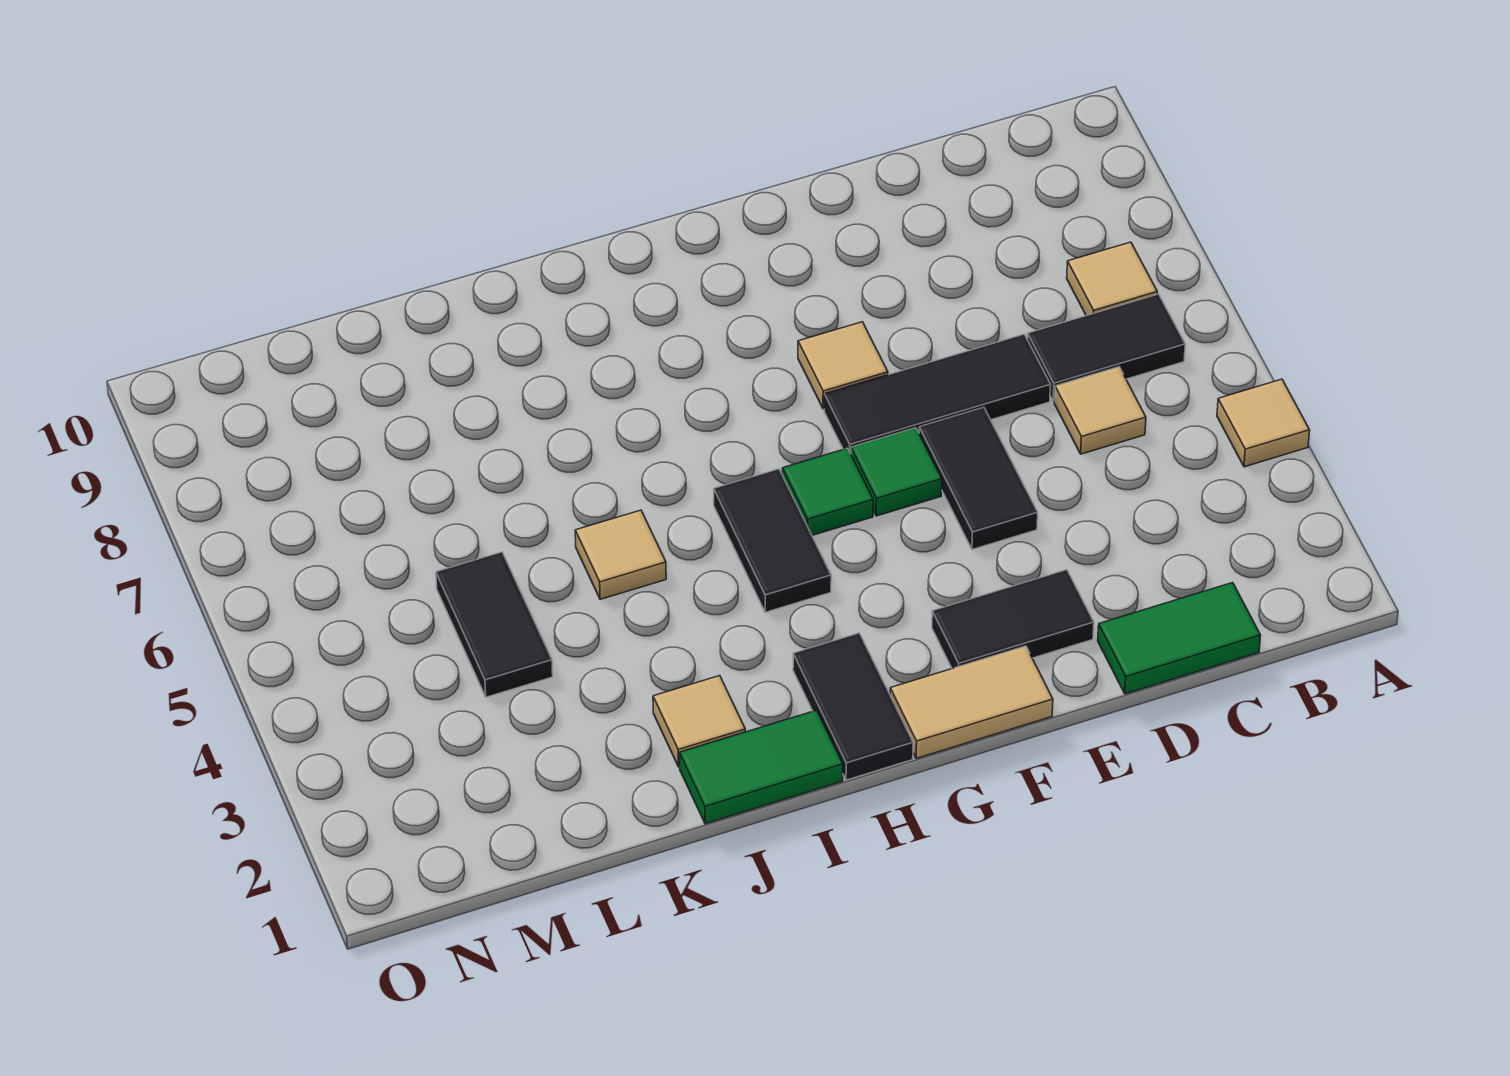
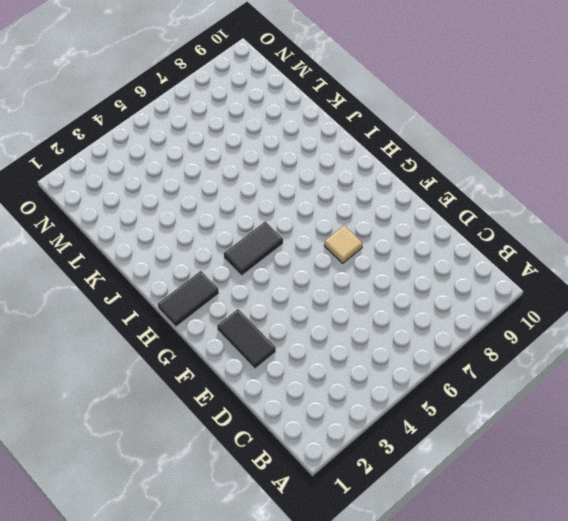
none -> tan tile A4 level 1
none -> black tile B6:C6 level 1
none -> tan tile B7 level 1

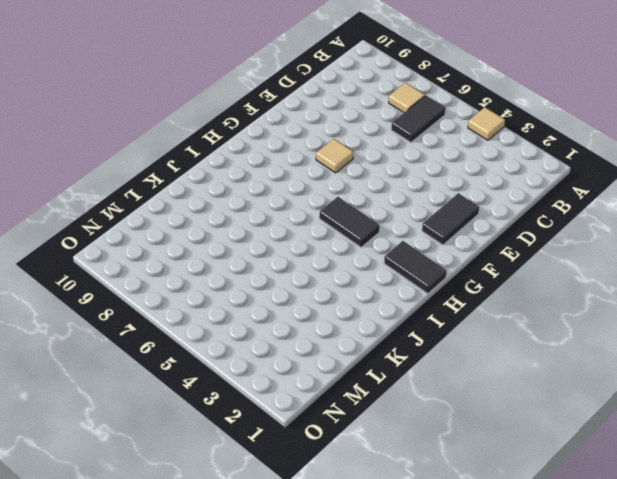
none -> green tile C1:D1 level 1
none -> tan tile C5 level 1
none -> black tile D6:F6 level 1

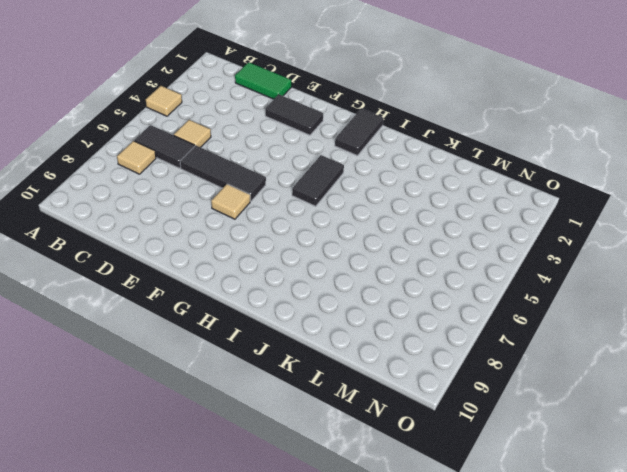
none -> black tile E4:E5 level 1
none -> tan tile F1:G1 level 1
none -> green tile F5 level 1

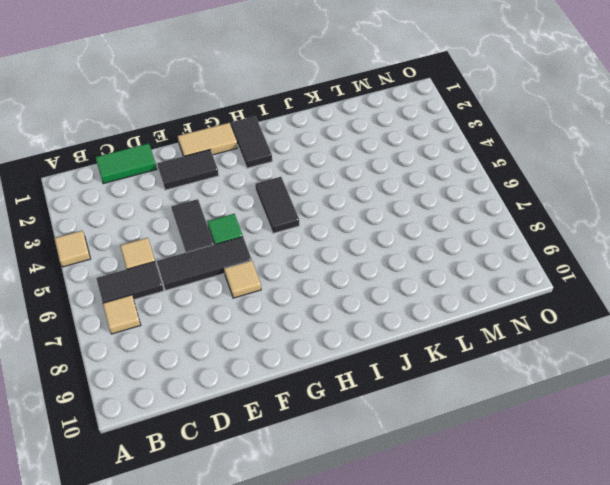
none -> green tile G5 level 1
none -> green tile I1:J1 level 1
none -> tan tile J2 level 1

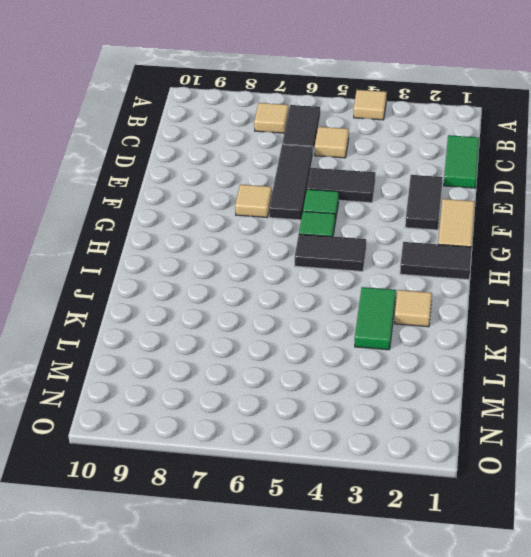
green tile J3:K3 level 1 -> green tile I1:J1 level 1
none -> tan tile J5 level 1
none -> black tile L4:L5 level 1

